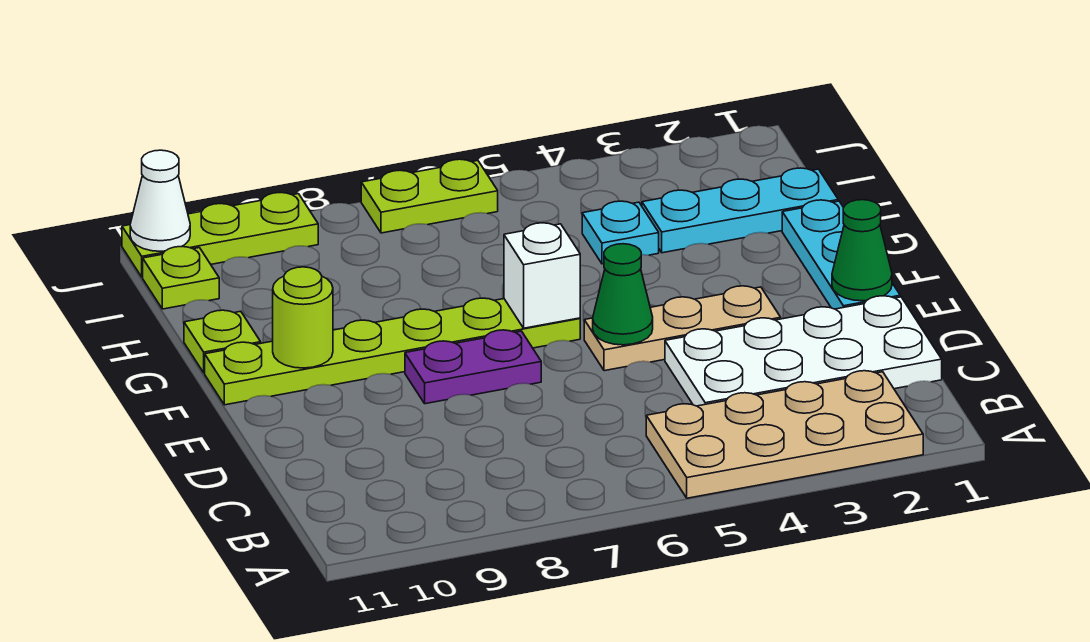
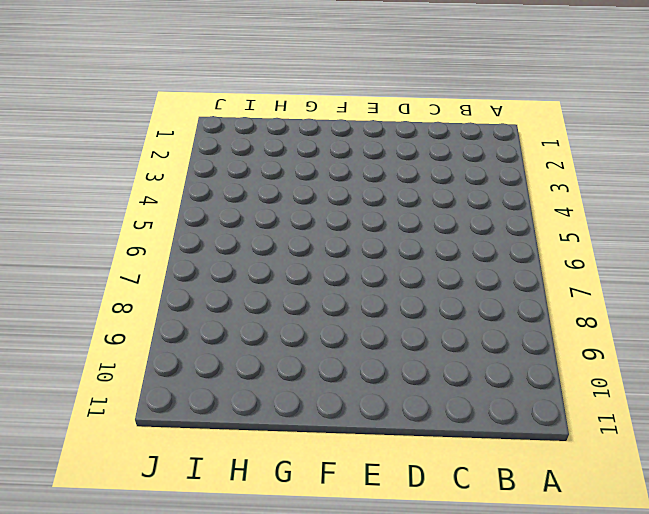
none -> tan plate A2:B5 level 1
none -> white plate C1:D4 level 1
none -> cyan plate E1:G1 level 1

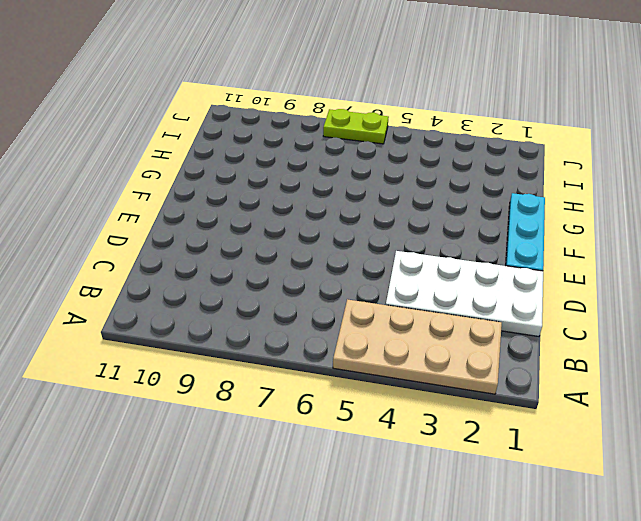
none -> tan plate E3:E5 level 1
none -> purple plate E7:E8 level 1
none -> lime plate F6:F11 level 1

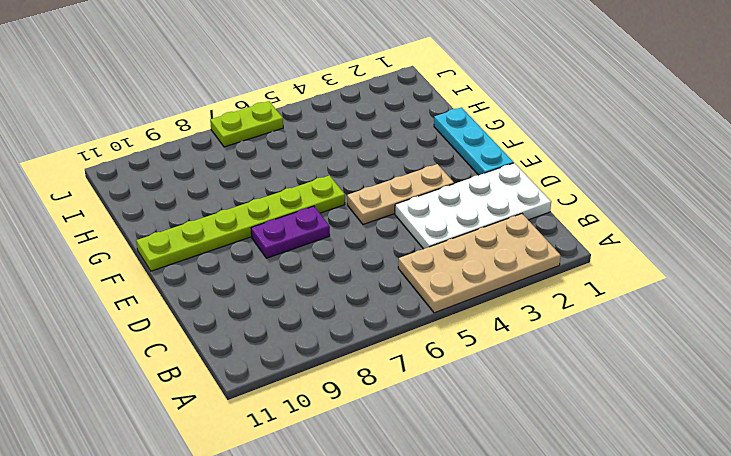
none -> lime plate G11 level 1
none -> cyan plate H1:H3 level 1
none -> cyan plate H4 level 1

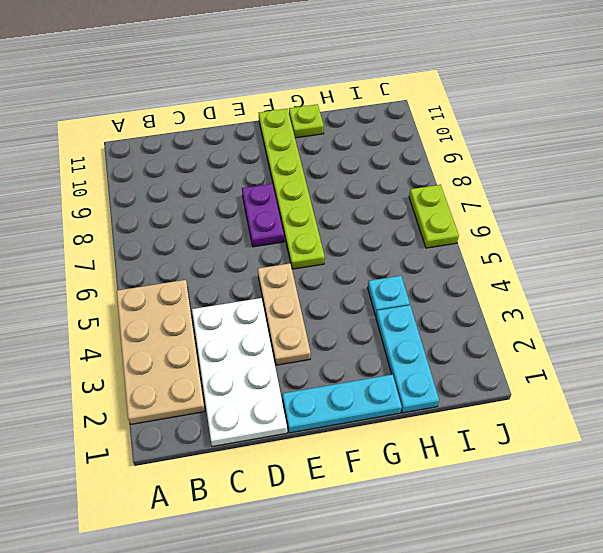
none -> lime plate I11 level 1
none -> lime plate J9:J11 level 1
none -> green cone E1 level 2

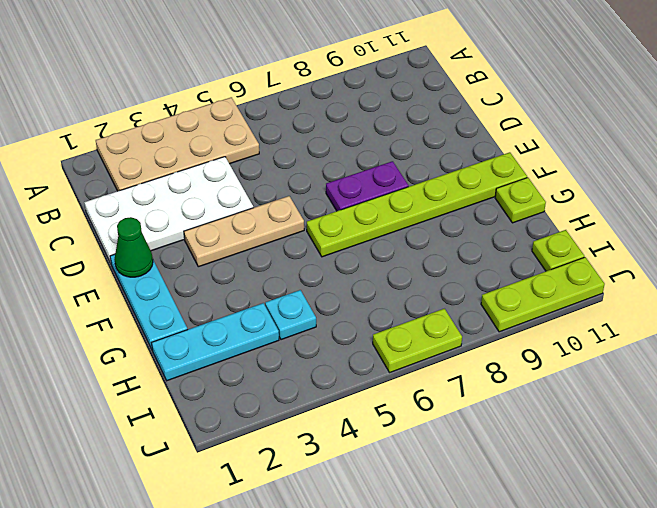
none -> green cone E5 level 2
none -> white brick F6 level 2
none -> lime round brick F10 level 2

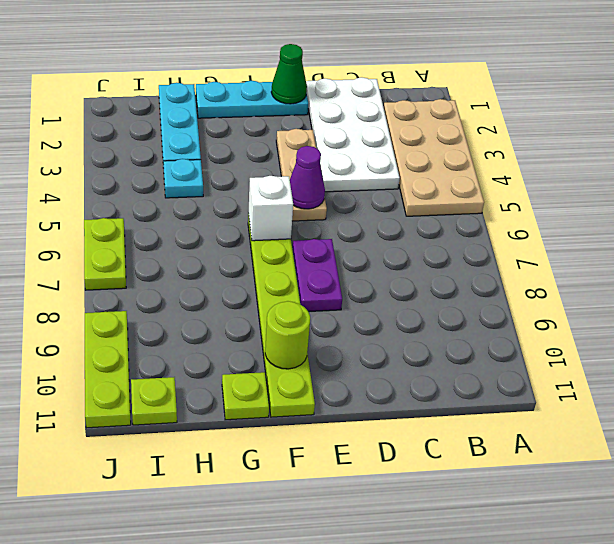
purple cone E5 level 2 -> green cone E5 level 2
none -> white cone J11 level 2

